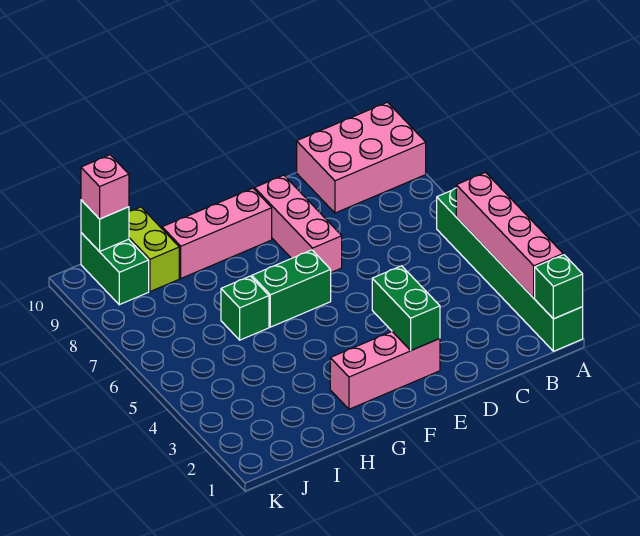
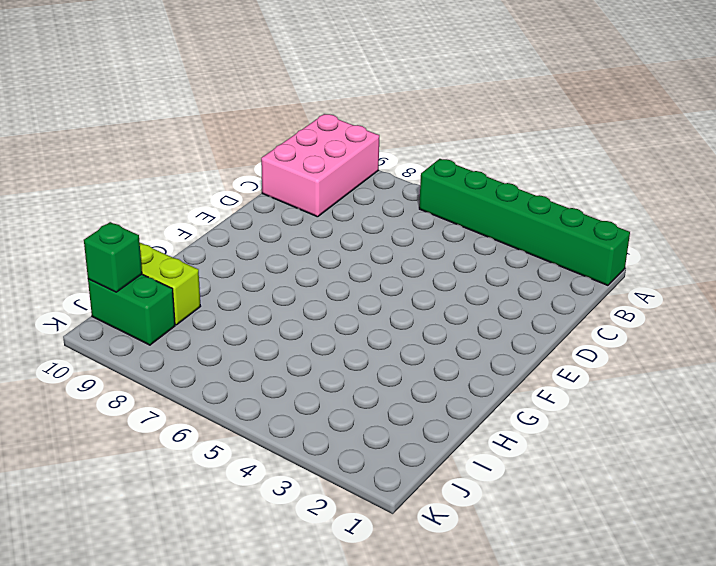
none -> pink brick E2:G2 level 1
none -> pink brick E7:E9 level 1
none -> green brick F6:G6 level 1

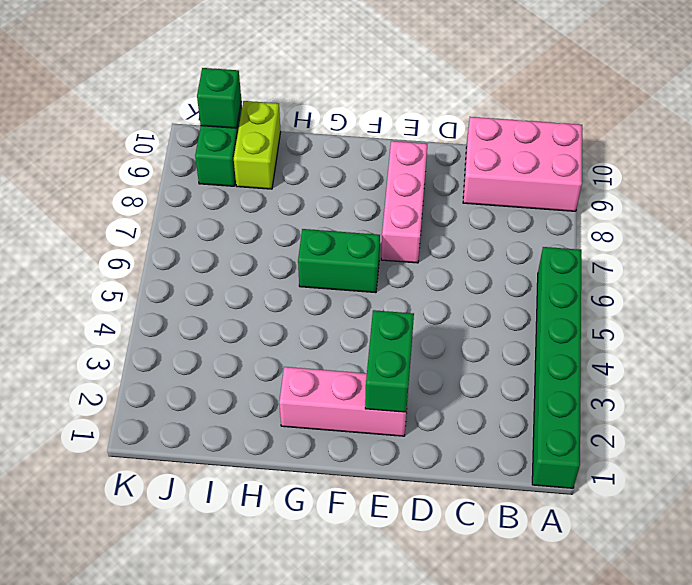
none -> pink brick F9:H9 level 1
none -> green brick H6 level 1
none -> green brick A1 level 2

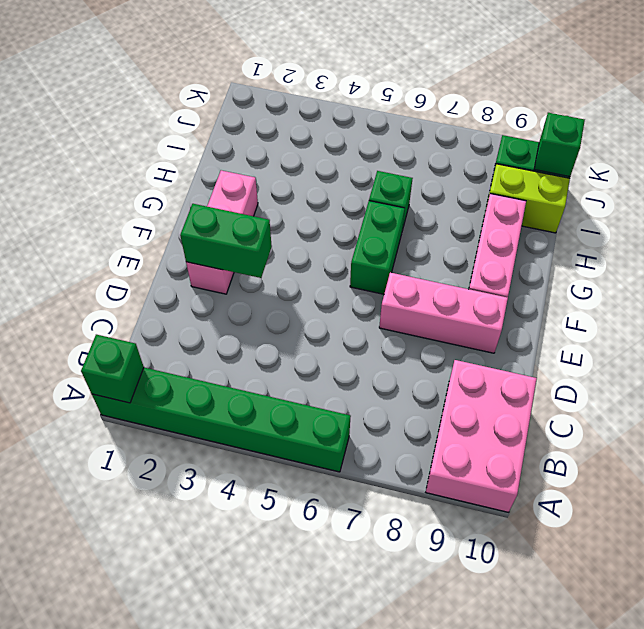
none -> pink brick A2:A5 level 2
none -> pink brick J10 level 3

